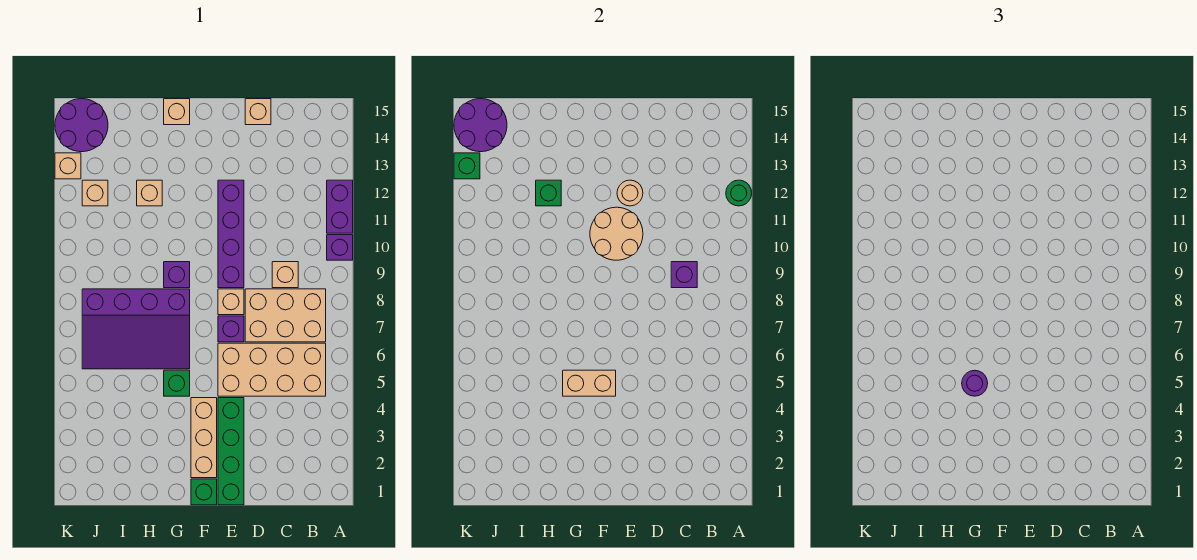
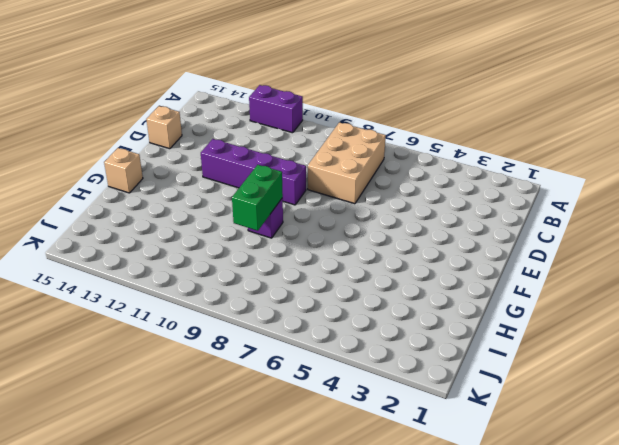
green brick G9:H9 level 2 -> none
none -> purple brick A10 level 1
none -> tan brick B5:E6 level 1
none -> tan brick C9 level 1

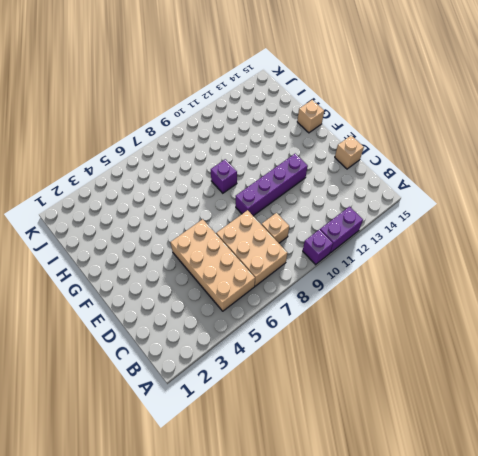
none -> green brick E1:E4 level 1
none -> purple brick E7 level 1
none -> tan brick E8 level 1

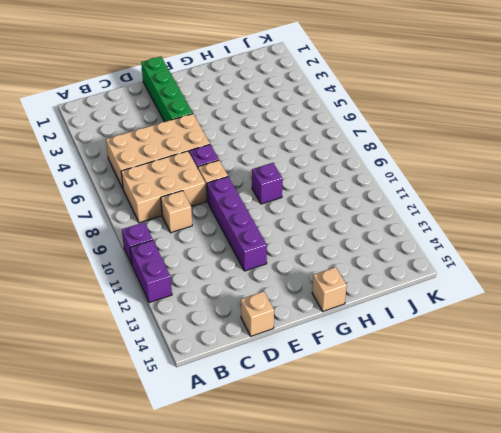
none -> green brick F1 level 1
none -> tan brick F2:F4 level 1
none -> green brick G5 level 1

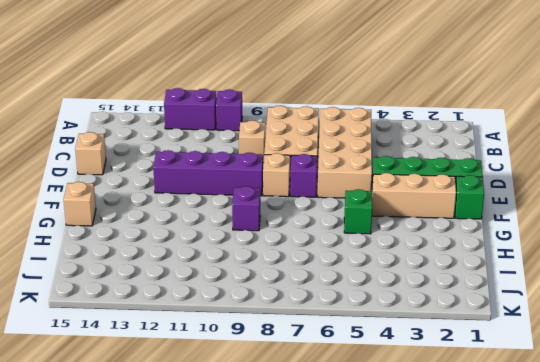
none -> purple slope G6:J8 level 1 top 8
none -> tan brick H12 level 1
none -> tan brick J12 level 1

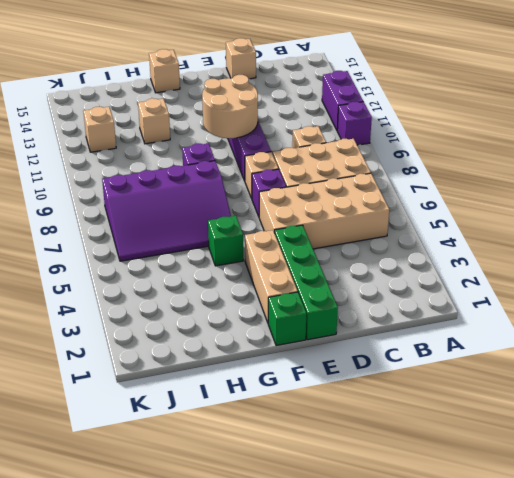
none -> purple round brick J14:K15 level 1
none -> tan brick K13 level 1
none -> green round brick A12 level 2

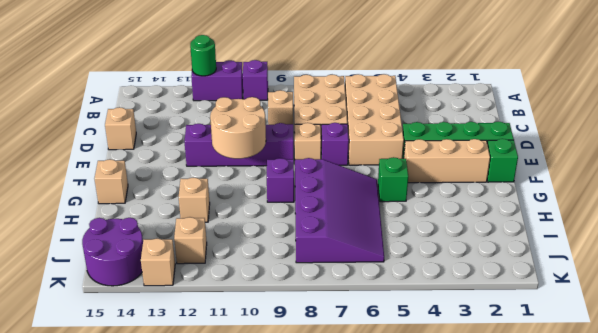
none -> purple brick C9 level 2
none -> tan round brick E12 level 2
none -> tan brick F5:G5 level 2

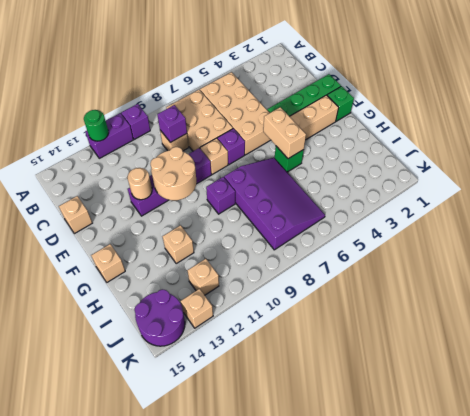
none -> green brick H12 level 2
none -> purple round brick J14:K15 level 2
none -> green brick K13 level 2

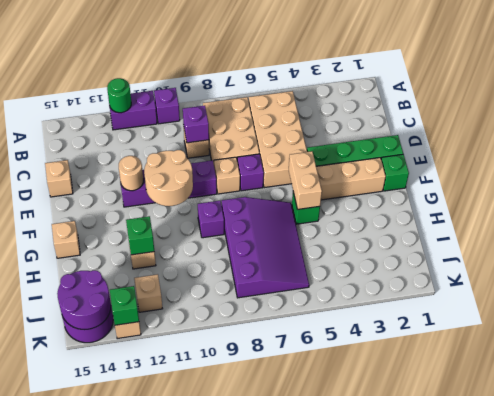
none -> purple round brick G5 level 3

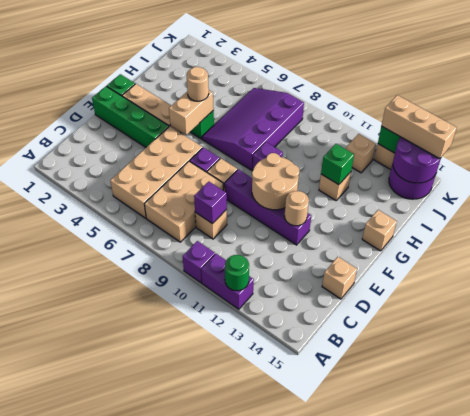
tan round brick G5 level 3 -> purple round brick G5 level 3
tan brick K13:K15 level 3 -> none

